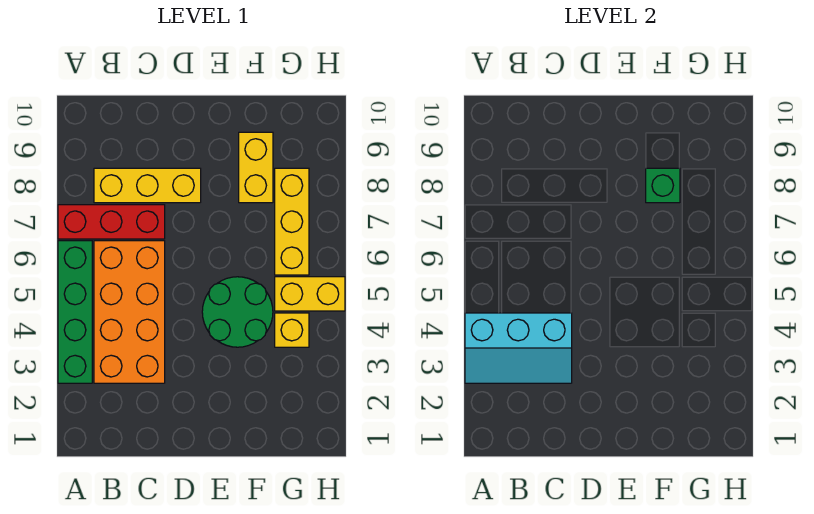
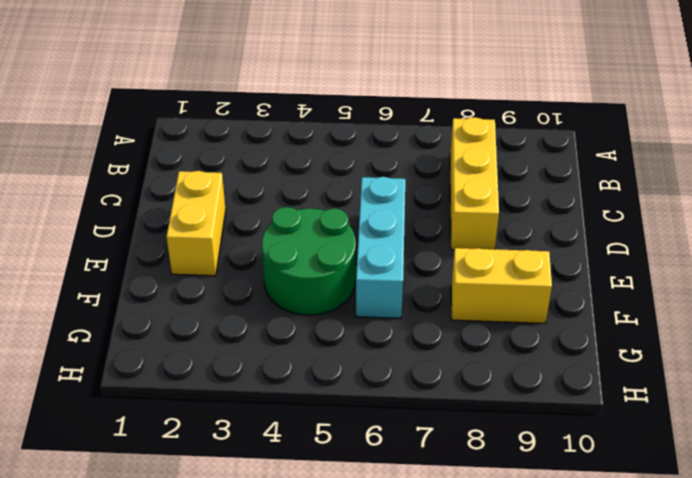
yellow brick D2:E2 level 1 -> yellow brick G5:H5 level 1
cyan brick D6:F6 level 1 -> none
none -> green brick A3:A6 level 1
none -> red brick A7:C7 level 1

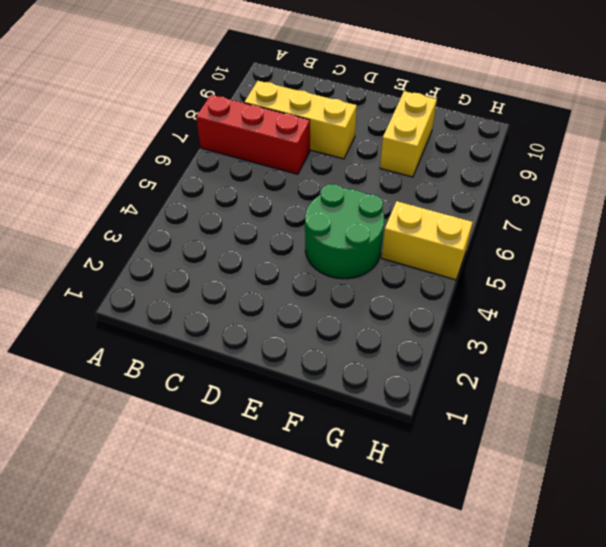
none -> green brick A3:A6 level 1
none -> orange brick B3:C6 level 1

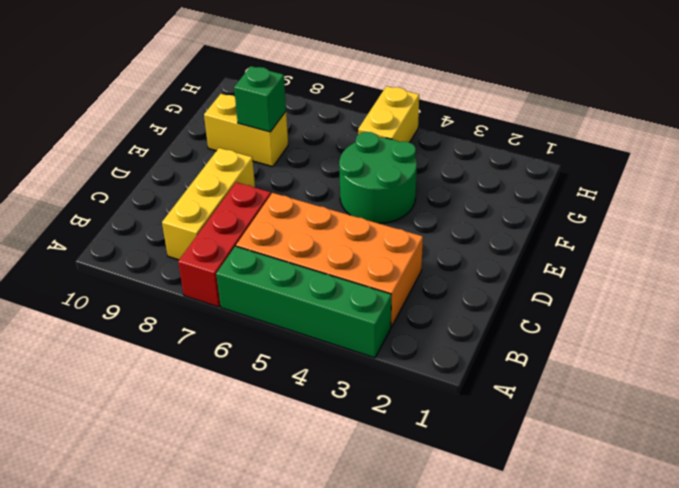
none -> yellow brick G4 level 1
none -> yellow brick G6:G8 level 1

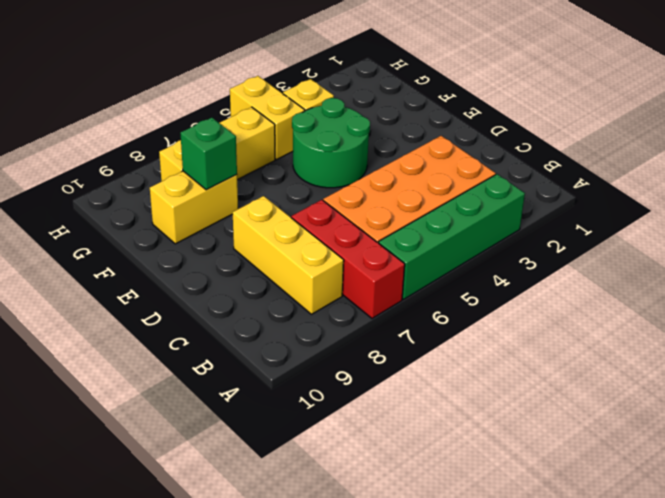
none -> cyan slope A3:C4 level 2 top 4

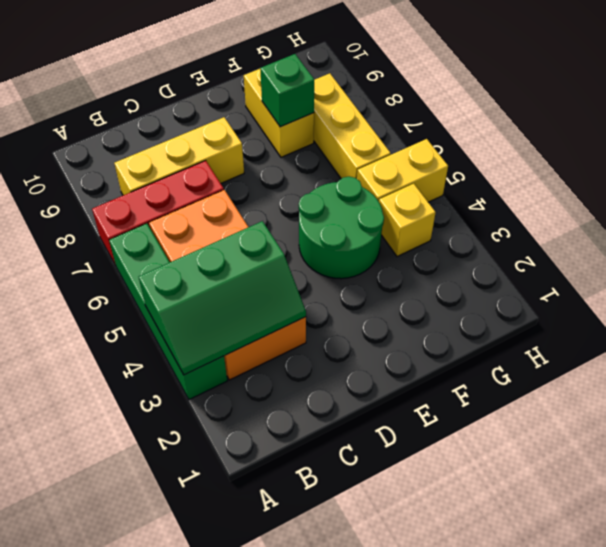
green slope A3:C4 level 2 top 4 -> cyan slope A3:C4 level 2 top 4

